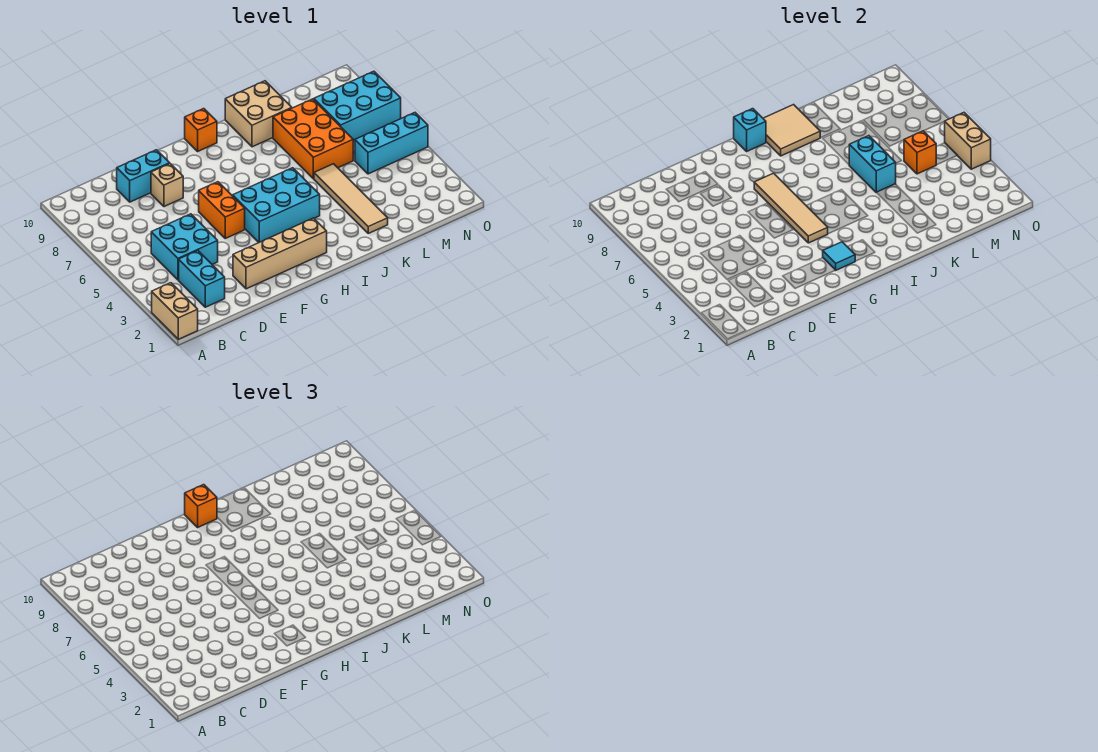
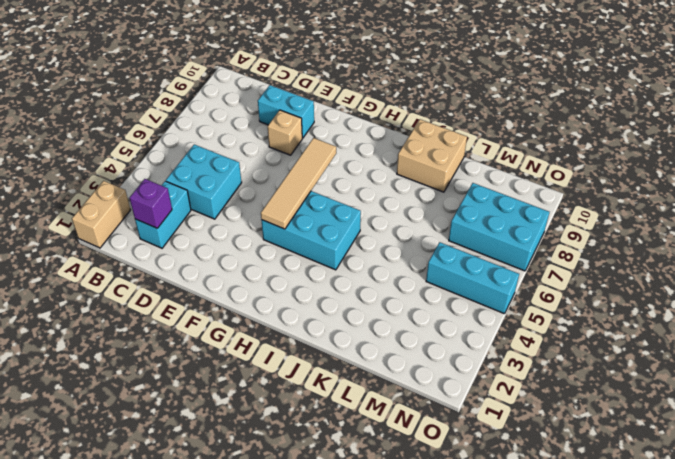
purple brick C2 level 2 -> none
none -> tan brick E2:H2 level 1
none -> orange brick F5:F6 level 1
none -> orange brick H10 level 1

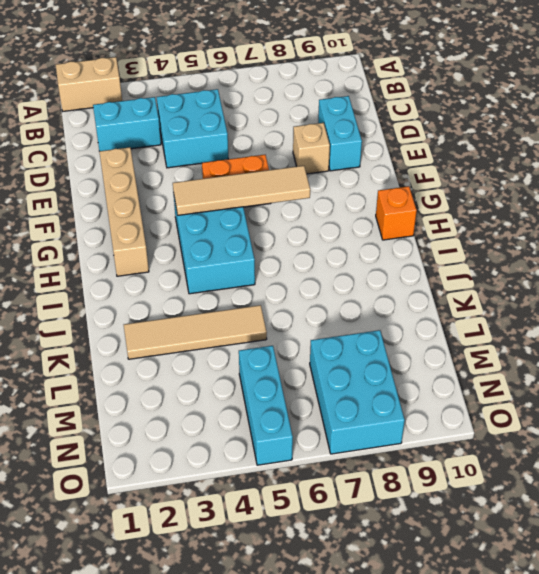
none -> tan brick J9:K10 level 1
none -> orange brick K6:L8 level 1
none -> cyan tile G2 level 2

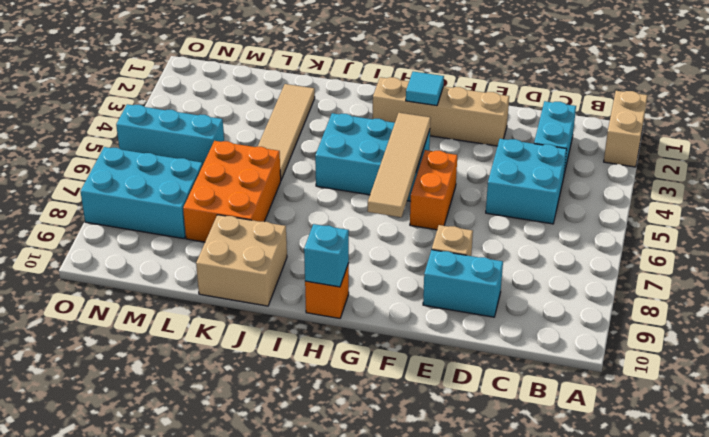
none -> tan tile I9:J10 level 2
none -> cyan brick K5:K6 level 2
none -> orange brick M5 level 2

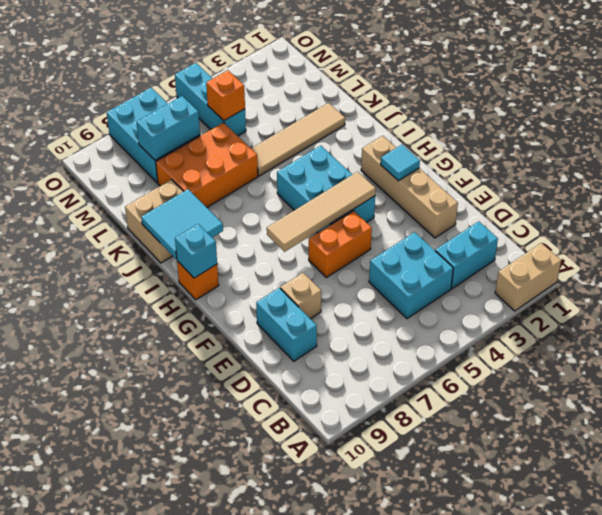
cyan tile I9:J10 level 2 -> tan tile I9:J10 level 2
cyan brick M7:M8 level 2 -> cyan brick K5:K6 level 2
none -> tan brick O4:O5 level 2
none -> orange brick H10 level 3

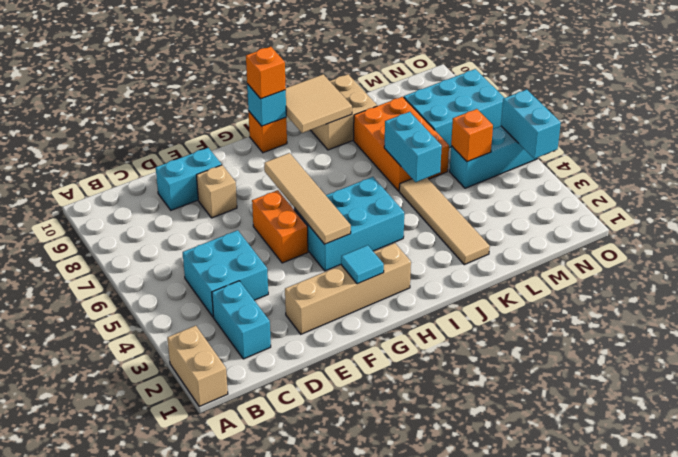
cyan brick O4:O5 level 2 -> tan brick O4:O5 level 2

